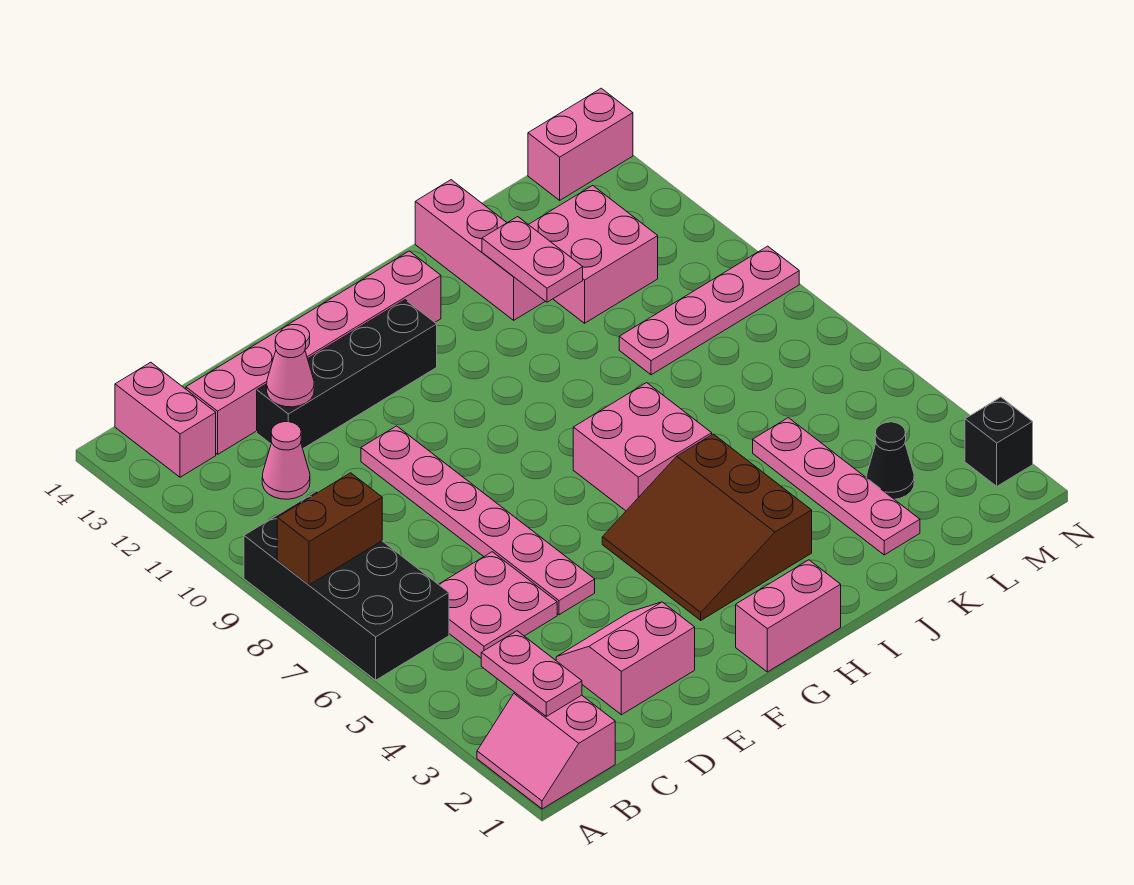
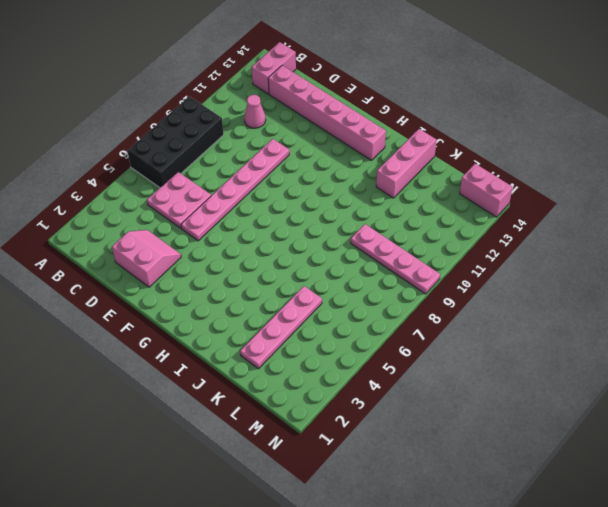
none -> pink slope A1:B2 level 1 top B
none -> black brick D12:G12 level 1
none -> pink brick G1:H1 level 1

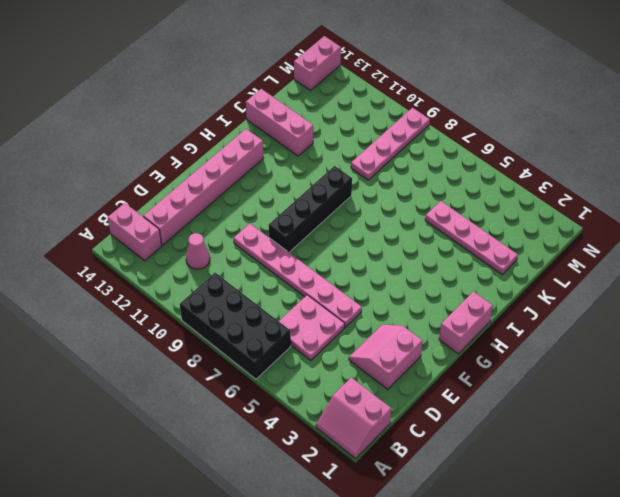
black brick F9:I9 level 1 -> black brick D12:G12 level 1
none -> brown slope G3:I5 level 1 top I
none -> pink brick H6:I7 level 1
none -> pink brick K11:L12 level 1

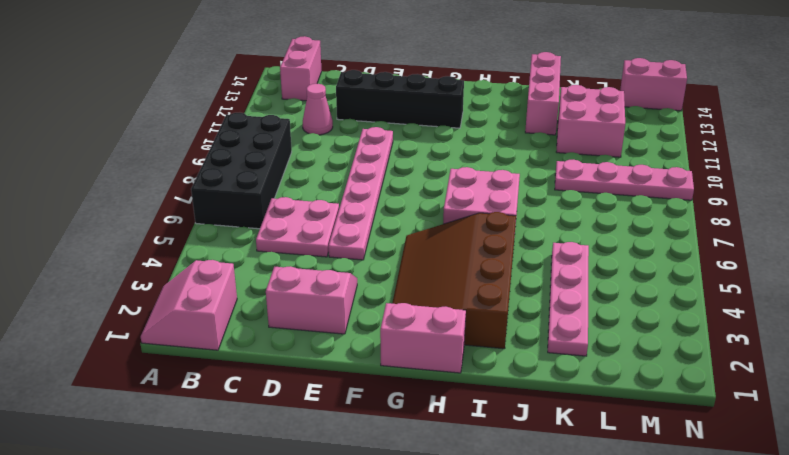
brown slope G2:I5 level 1 top I -> brown slope G3:I5 level 1 top I
none -> pink brick C13:H13 level 1
none -> black cone L3 level 1
none -> black brick N2 level 1

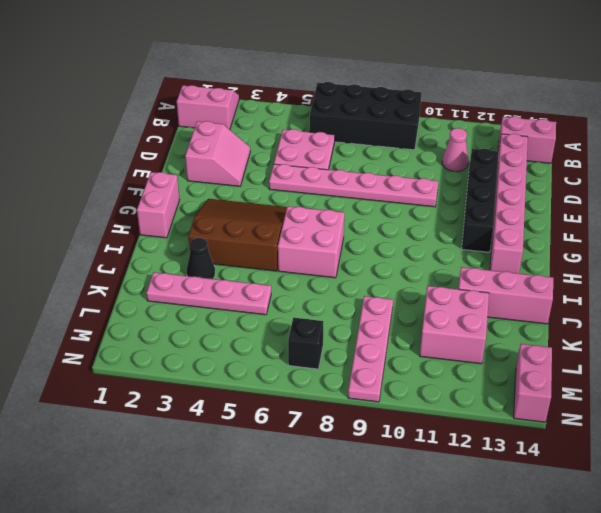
black cone J3 level 1 -> black cone L3 level 1
black brick M7 level 1 -> black brick N2 level 1
none -> brown brick A8:B8 level 2
none -> pink plate B2:B3 level 2
none -> pink cone D12 level 2

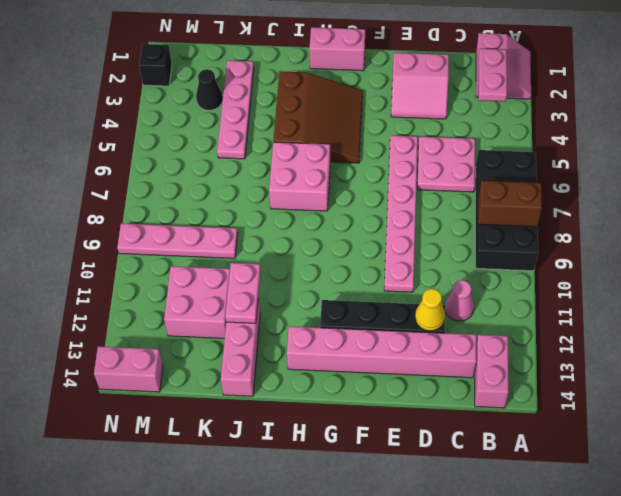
yellow cone D12 level 2 -> pink cone D12 level 2

